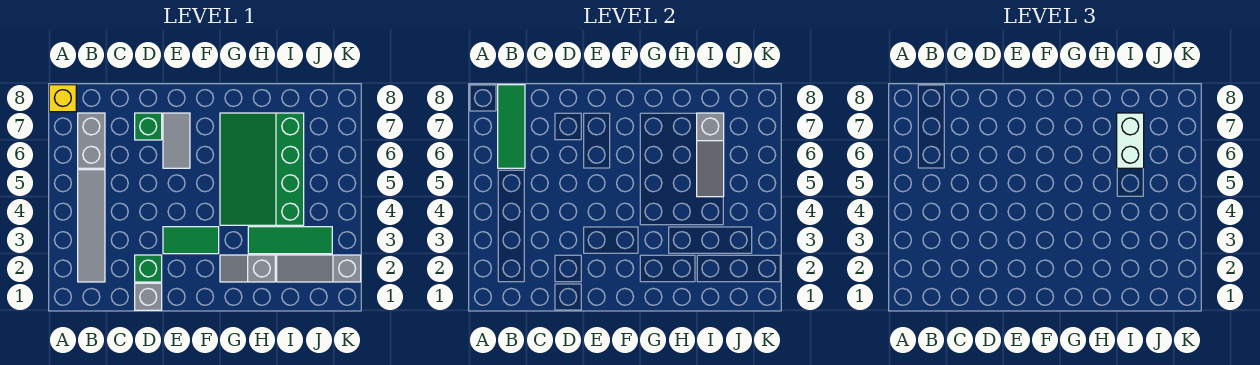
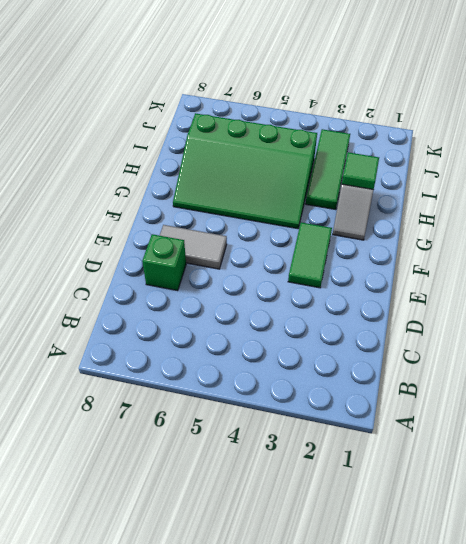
green tile H2 level 2 -> none
none -> yellow brick A8 level 1
none -> grey tile B2:B5 level 1
none -> grey brick B6:B7 level 1

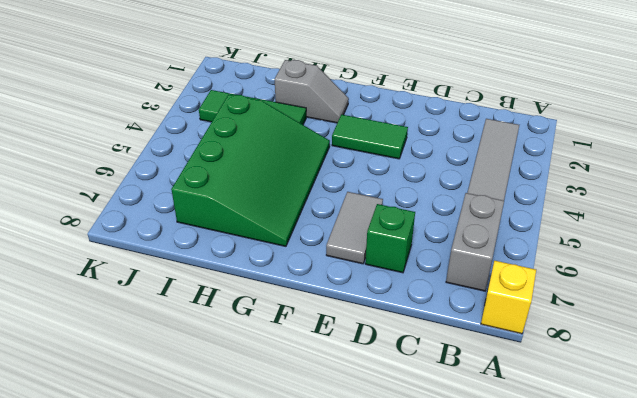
none -> grey brick D1 level 1
none -> green brick D2 level 1
none -> grey slope I2:K2 level 1 top K

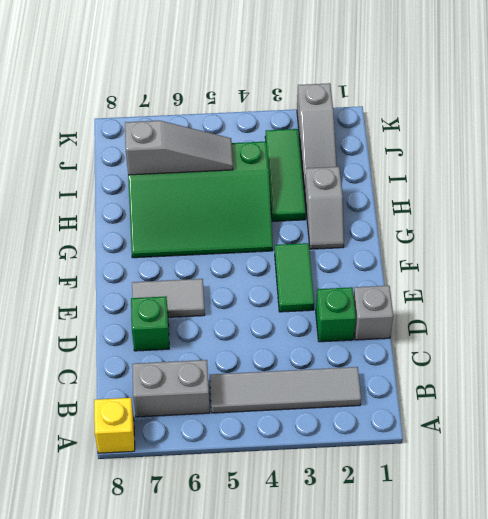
none -> green tile B6:B8 level 2
none -> white brick I6:I7 level 3

